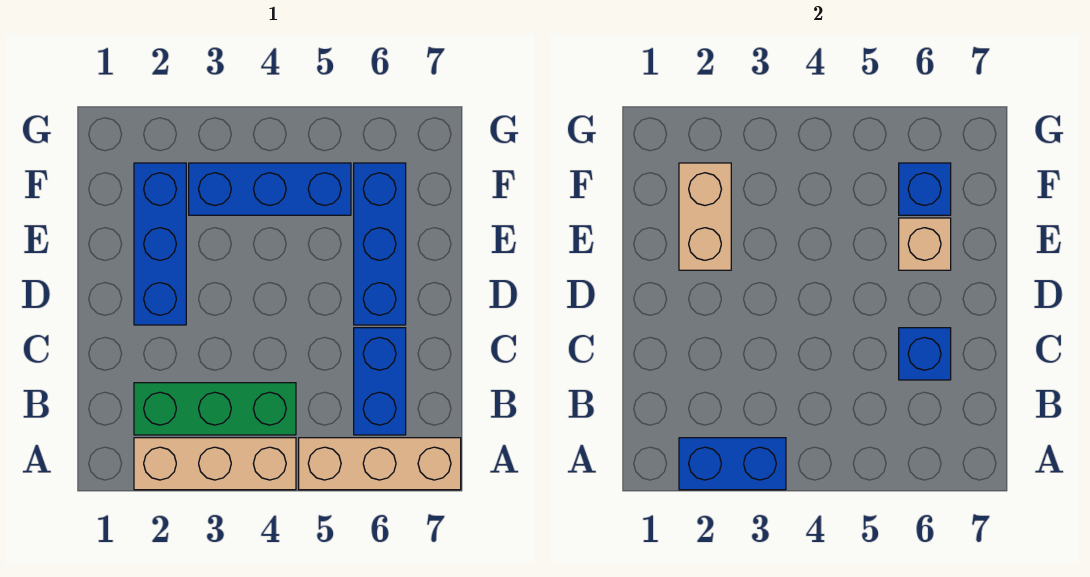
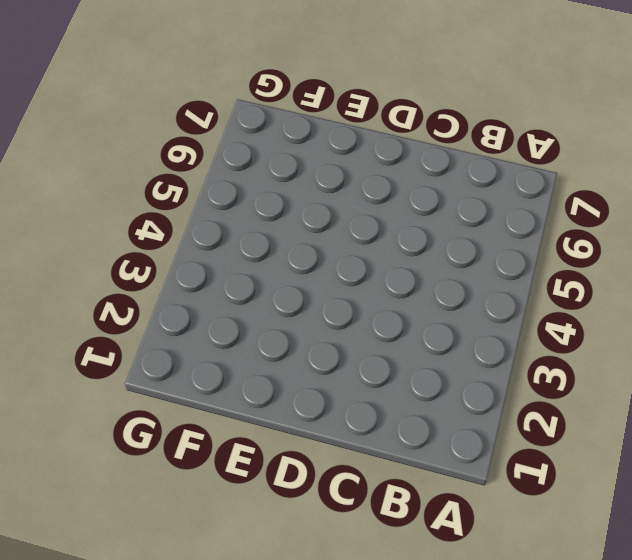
none -> tan brick A2:A4 level 1
none -> tan brick A5:A7 level 1
none -> green brick B2:B4 level 1

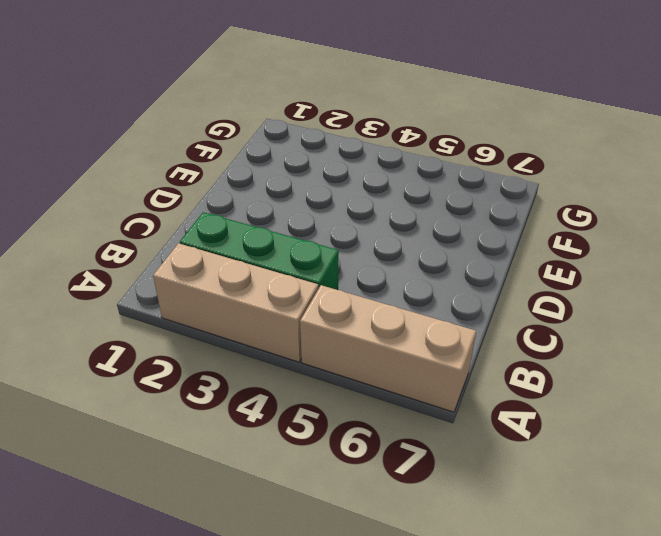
none -> blue brick B6:C6 level 1
none -> blue brick D2:F2 level 1
none -> blue brick D6:F6 level 1

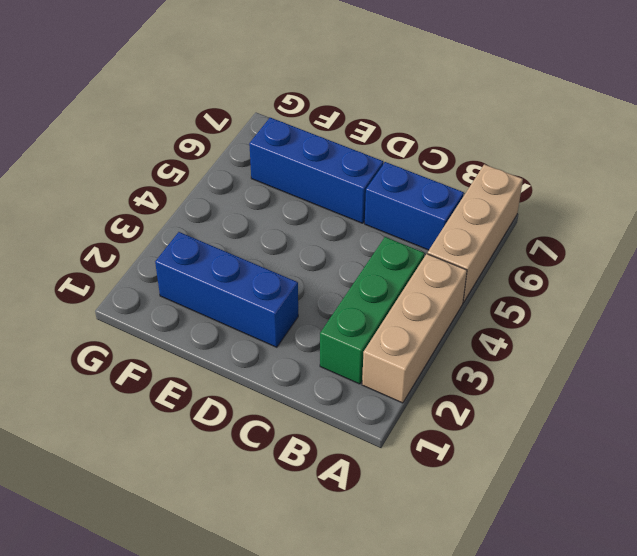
none -> blue brick F3:F5 level 1
none -> blue brick A2:A3 level 2
none -> blue brick C6 level 2

